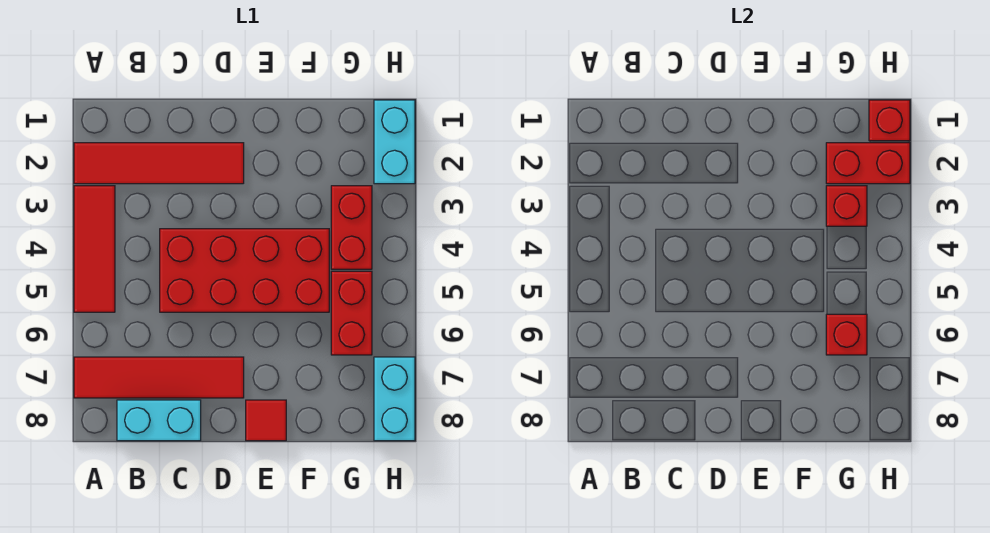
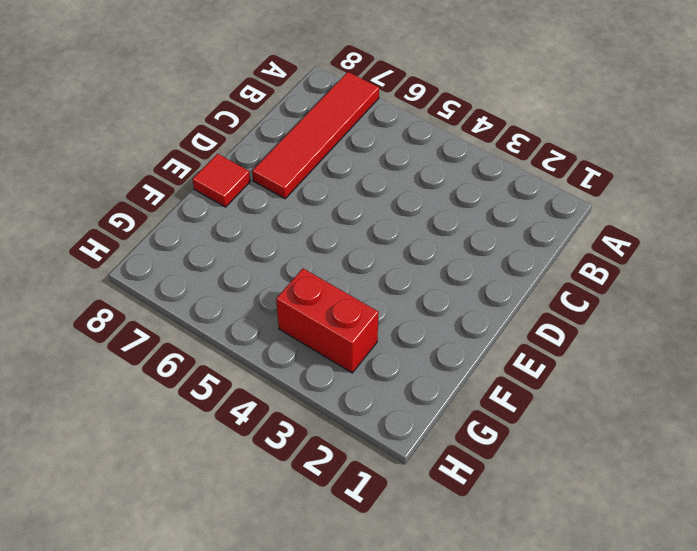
none -> red tile A2:D2 level 1
none -> red tile A3:A5 level 1
none -> cyan brick B8:C8 level 1

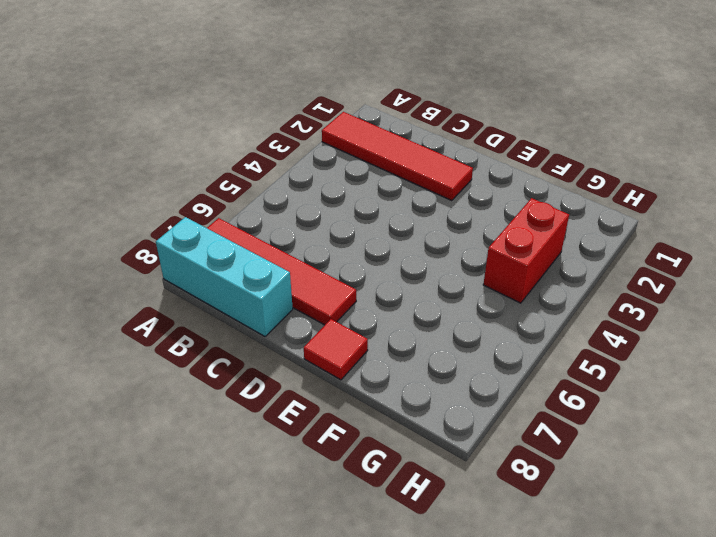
cyan brick A8:C8 level 1 -> cyan brick B8:C8 level 1
none -> red tile A3:A5 level 1
none -> red brick C4:F5 level 1
none -> red brick G5:G6 level 1

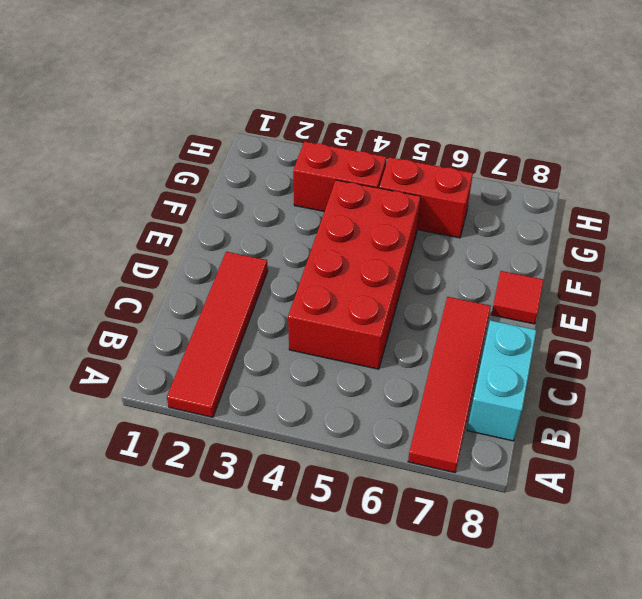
none -> red tile A3:A5 level 1
none -> cyan brick H1:H2 level 1
none -> cyan brick H7:H8 level 1

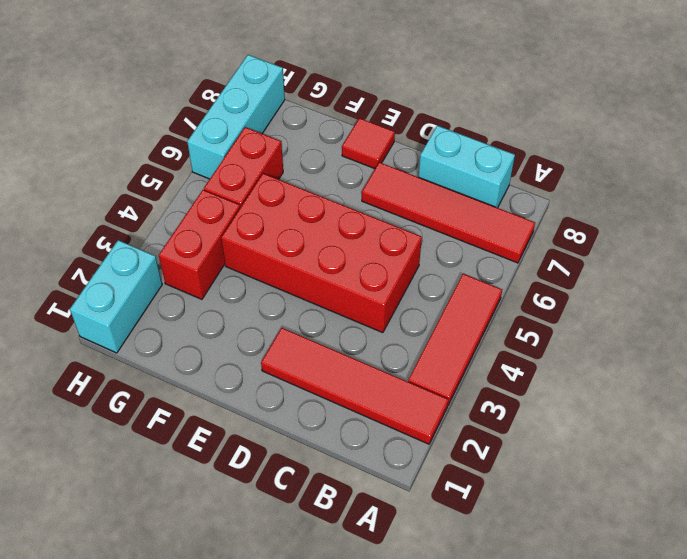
cyan brick H6:H8 level 1 -> cyan brick H7:H8 level 1
none -> red brick G2:H2 level 2
none -> red brick G3 level 2
none -> red brick G6 level 2

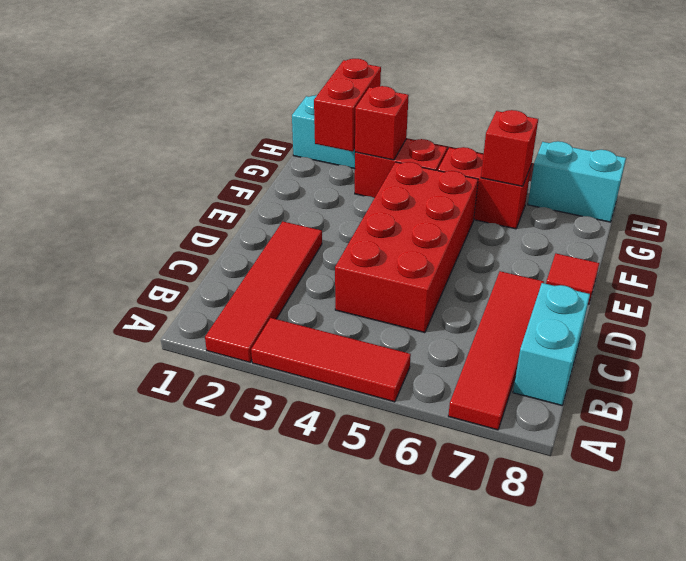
none -> red brick H1 level 2

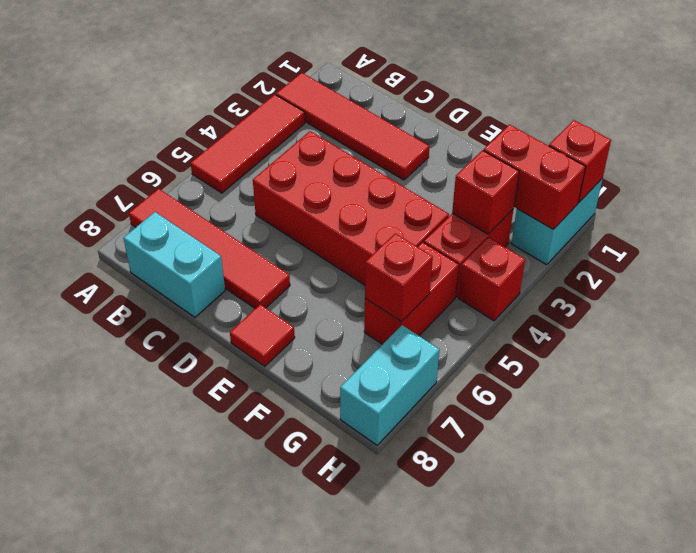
red brick H4 level 1 -> none

